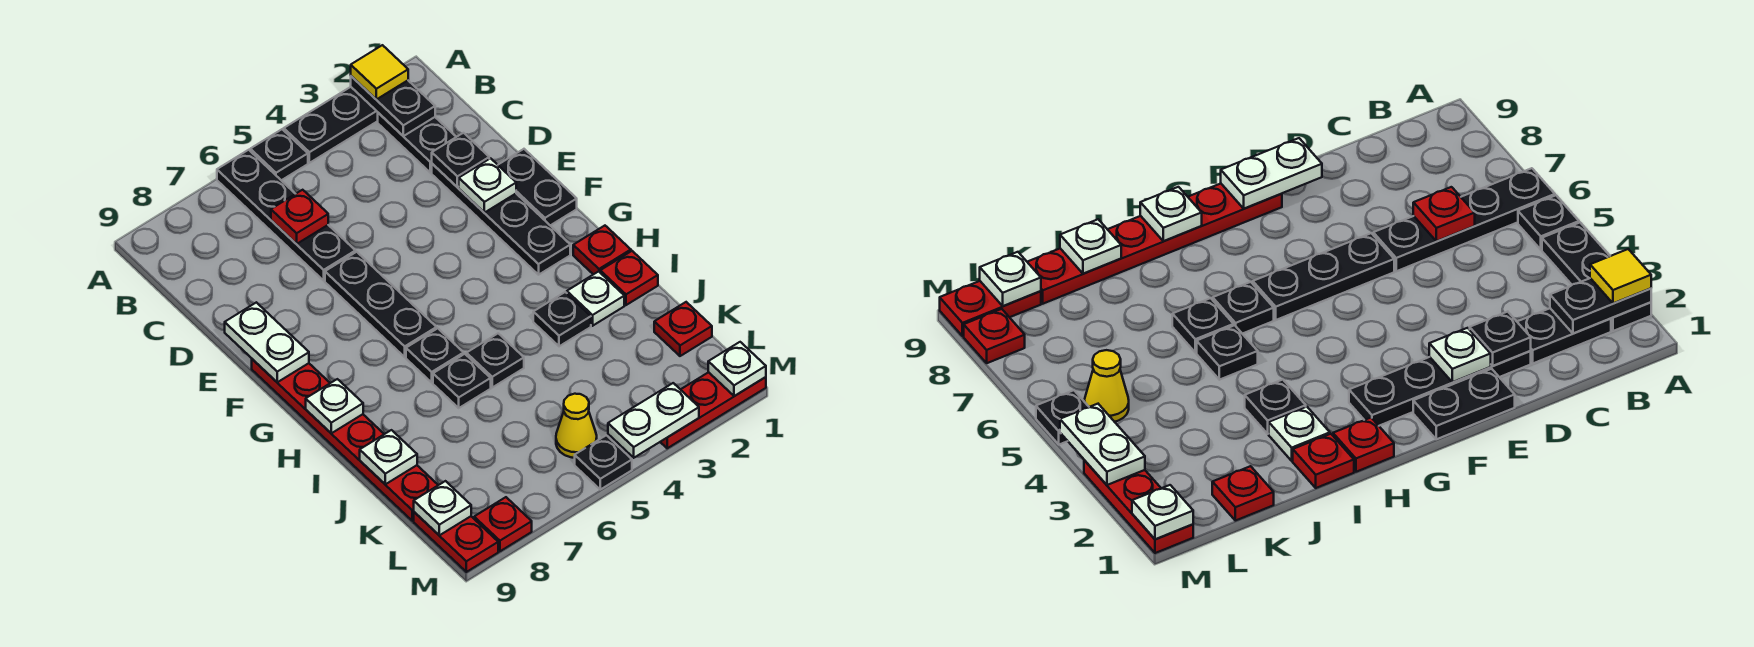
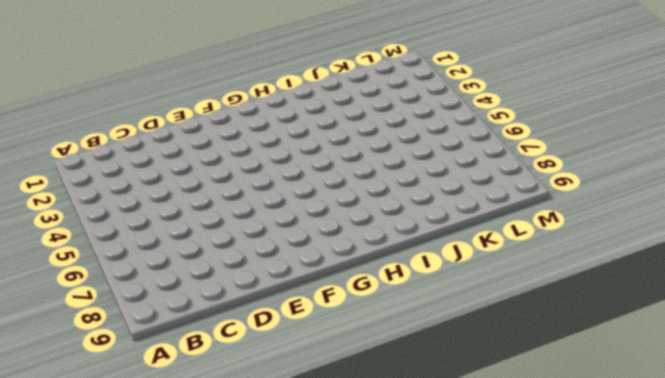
none -> black plate A2:A4 level 1
none -> black plate A5 level 1
none -> black plate A6:D6 level 1
none -> black plate B2:C2 level 1

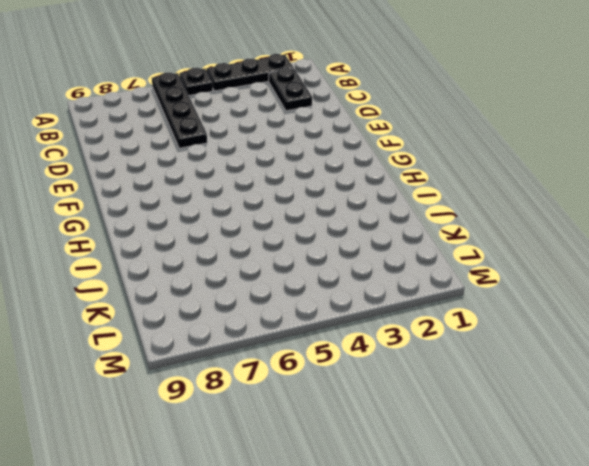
none -> black plate D2:G2 level 1
none -> black plate E1:F1 level 1
none -> black plate E6:G6 level 1
none -> red plate F9:K9 level 1

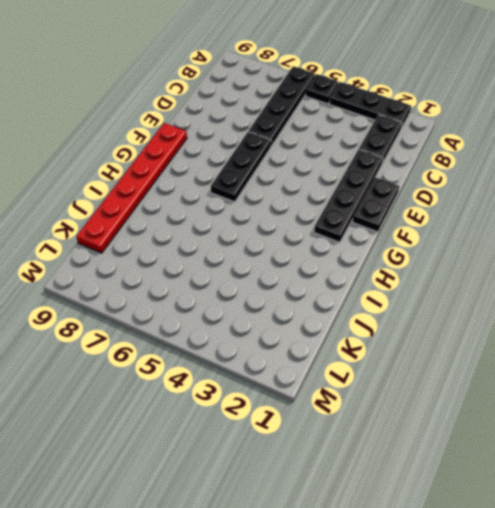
none -> red plate H1 level 1
none -> black plate H6 level 1
none -> red plate I1 level 1
none -> white plate I2 level 1

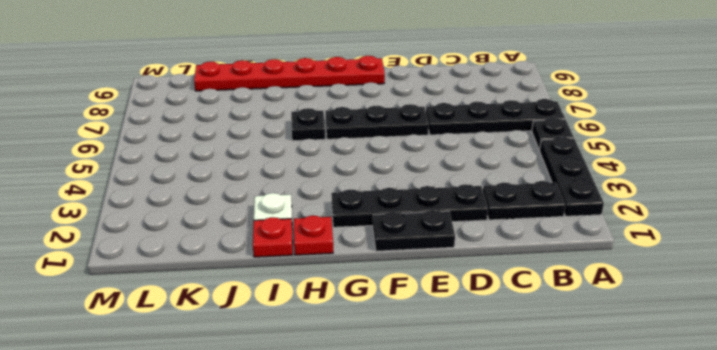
none -> black plate I3 level 1
none -> black plate I5 level 1
none -> black plate I6 level 1
none -> red plate K1 level 1

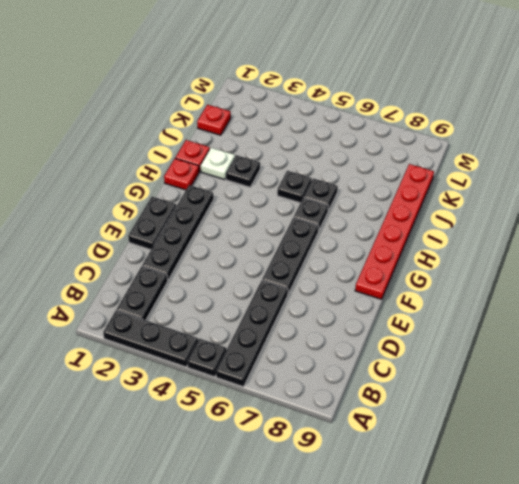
none -> yellow cone L5 level 1
none -> red plate L9:M9 level 1
none -> red plate M1:M3 level 1
none -> black plate M5 level 1

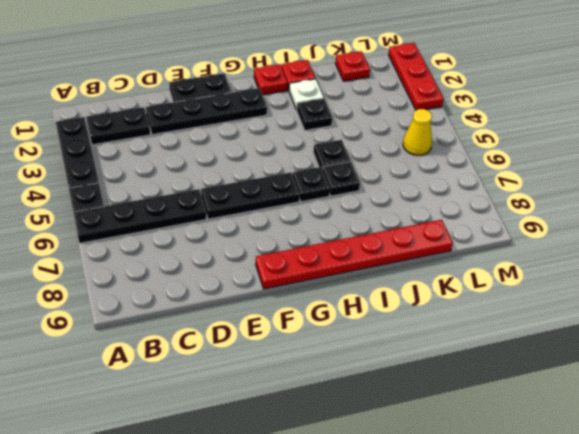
none -> red plate L9:M9 level 1
none -> black plate M5 level 1
none -> red plate M8 level 1
none -> black plate A2:B2 level 2

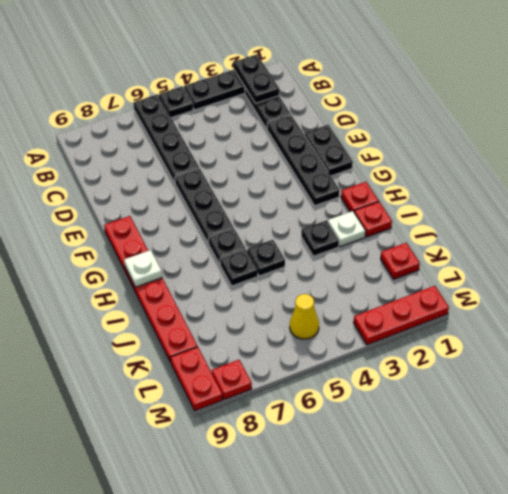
none -> black plate M5 level 1
none -> red plate C6 level 2
none -> black plate D2 level 2
none -> white plate E2 level 2

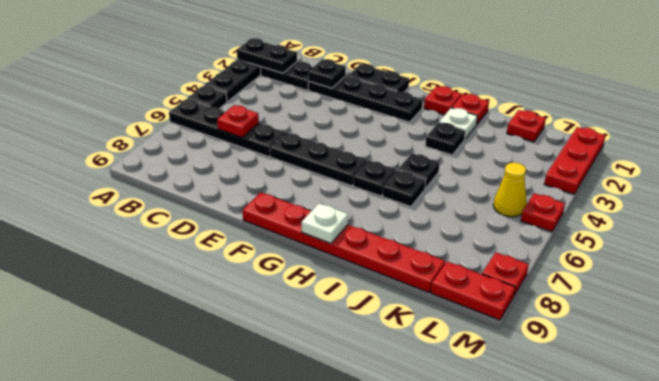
red plate M5 level 1 -> black plate M5 level 1
none -> white plate E2 level 2
none -> white plate E9:F9 level 2
none -> white plate J9 level 2
none -> white plate L9 level 2

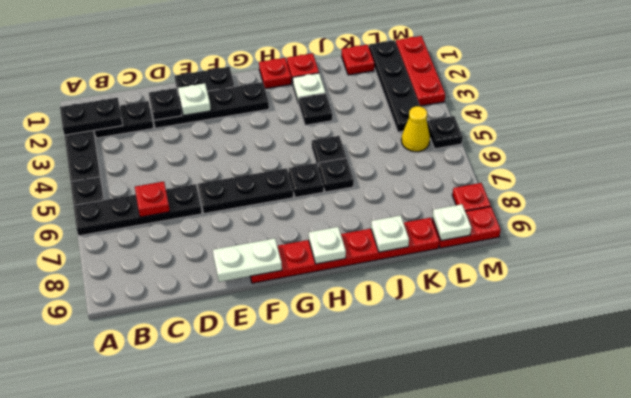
black plate L1:L4 level 1 -> none
none -> white plate M1 level 2
none -> white plate M3:M4 level 2
none -> yellow tile A2 level 3

